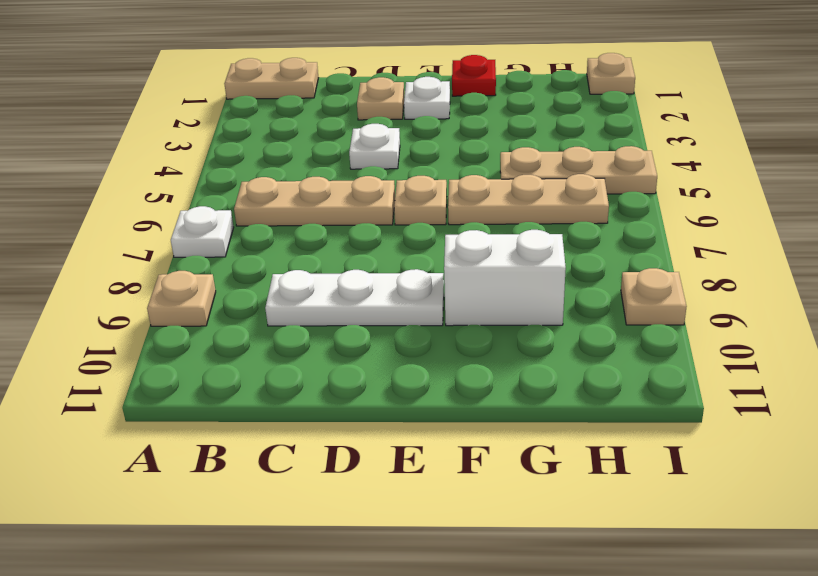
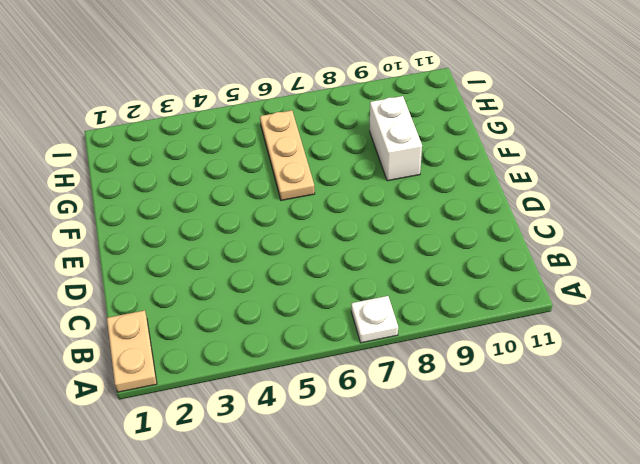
none -> tan plate A9 level 1
none -> tan plate B6:D6 level 1
none -> white plate C9:E9 level 1

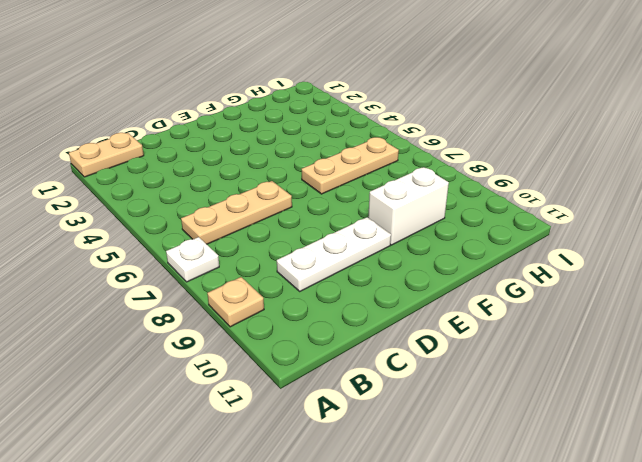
none -> tan plate D2 level 1
none -> white plate D4 level 1
none -> white plate E2 level 1

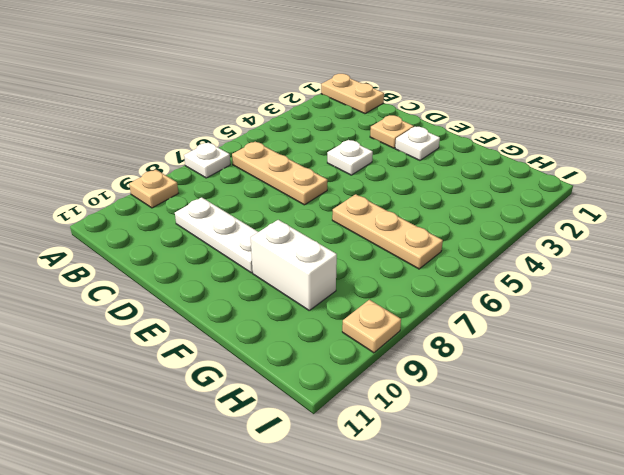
none -> tan plate E6 level 1
none -> red plate F1 level 1
none -> tan plate G5:I5 level 1

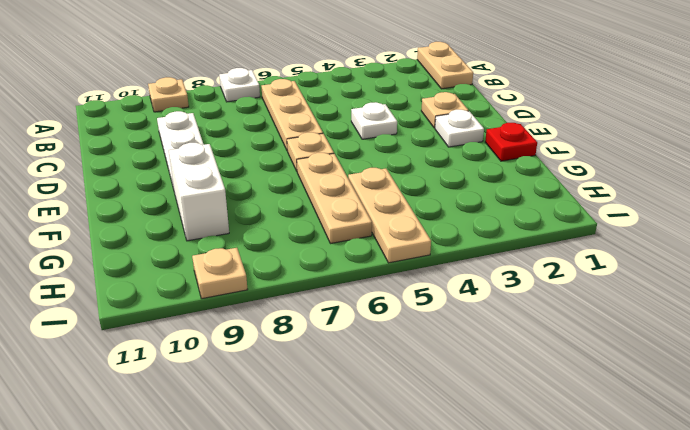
none -> tan plate I1 level 1

